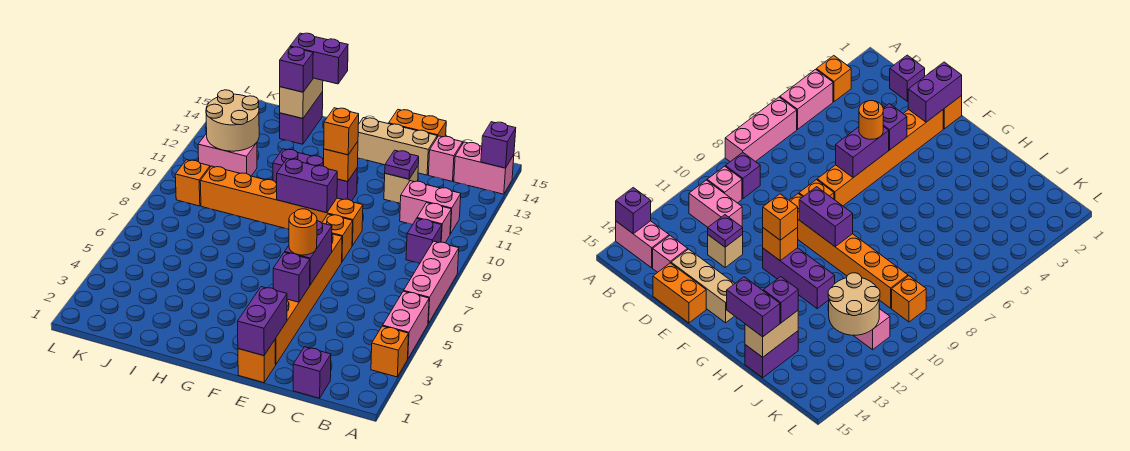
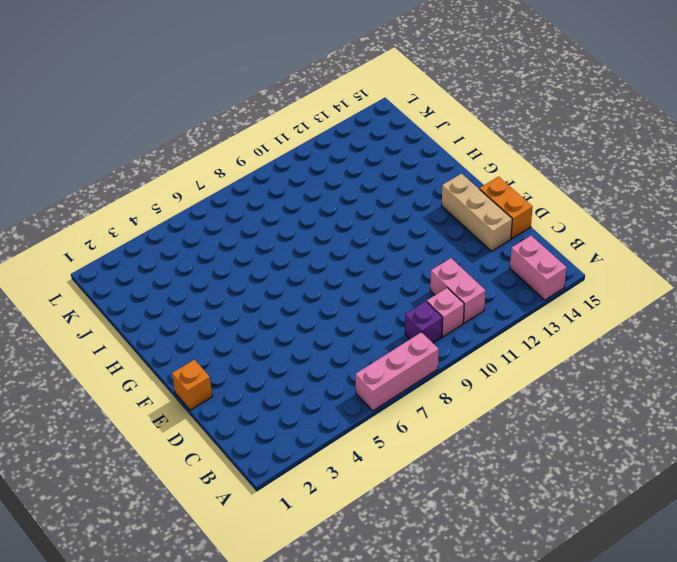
none -> orange brick A3 level 1
none -> pink brick A4:A5 level 1
none -> purple brick C1 level 1
none -> pink brick C14 level 1

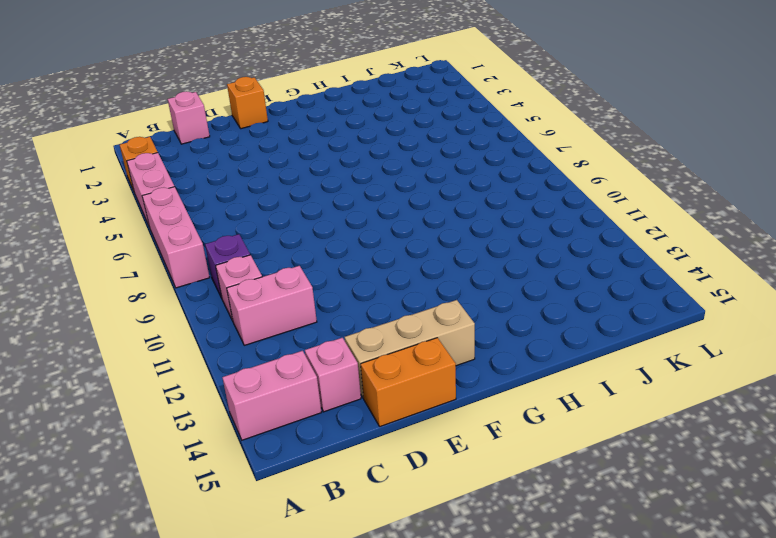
pink brick C1 level 1 -> purple brick C1 level 1
none -> tan brick D12 level 1
none -> orange brick E2:E7 level 1
none -> orange brick E8 level 1
none -> orange brick E9:J9 level 1

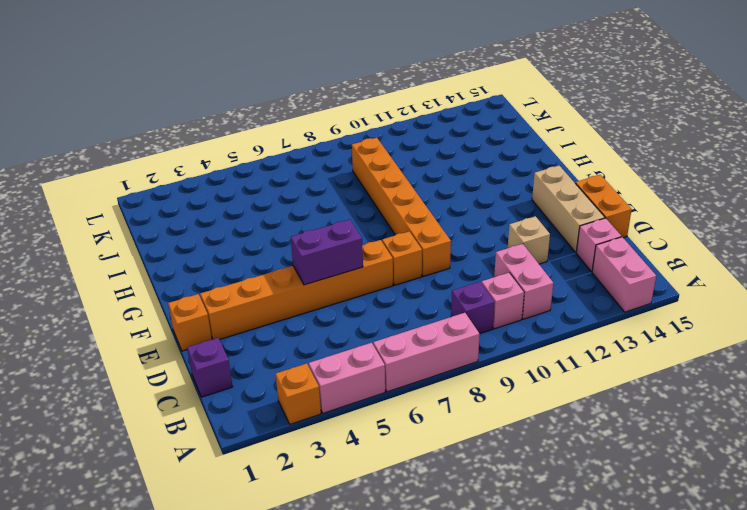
none -> purple brick F11:H11 level 1
none -> purple brick I14:I15 level 1
none -> pink brick J11:K11 level 1
none -> orange brick K9 level 1

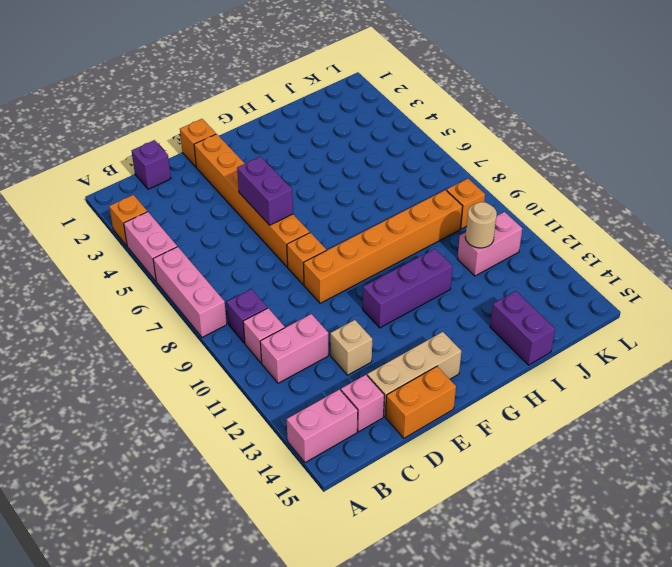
tan round brick J11 level 2 -> tan round brick J11:K12 level 2
none -> purple brick A14 level 2
none -> purple plate D12 level 2
none -> purple brick E1:E2 level 2
none -> purple brick E4 level 2

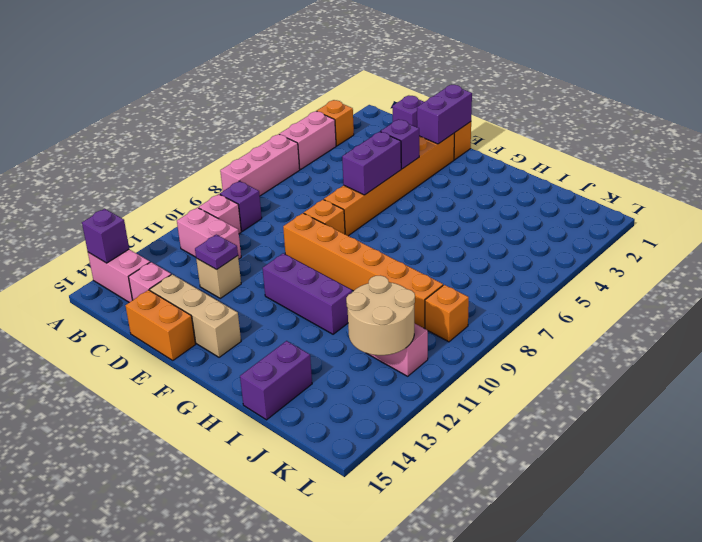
none -> purple brick F9:G9 level 2
none -> orange brick F11 level 2
none -> tan brick I14:I15 level 2
none -> orange round brick E5 level 3

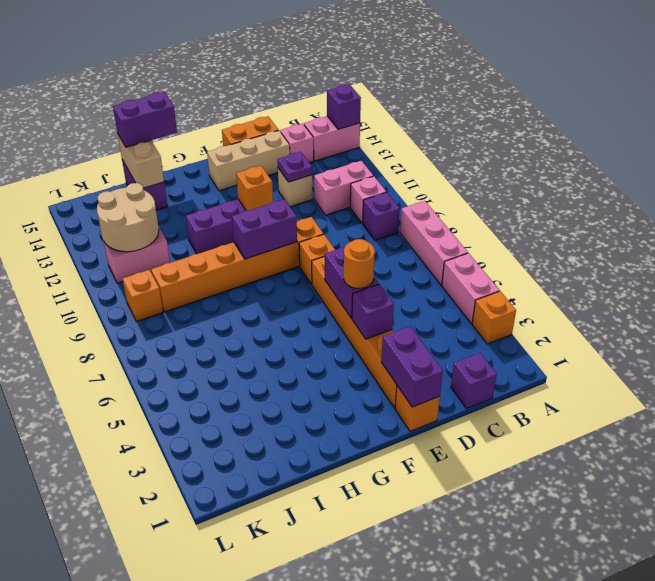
none -> orange brick F11 level 3
none -> purple brick I14 level 3

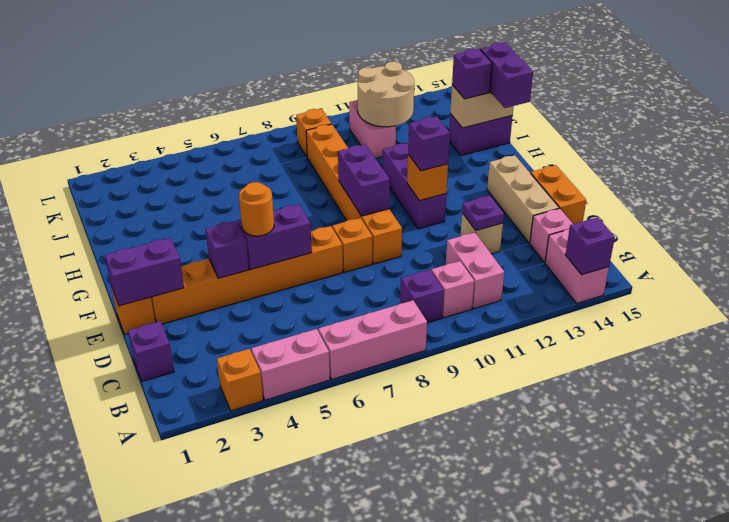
purple brick F11 level 3 -> orange brick F11 level 3

